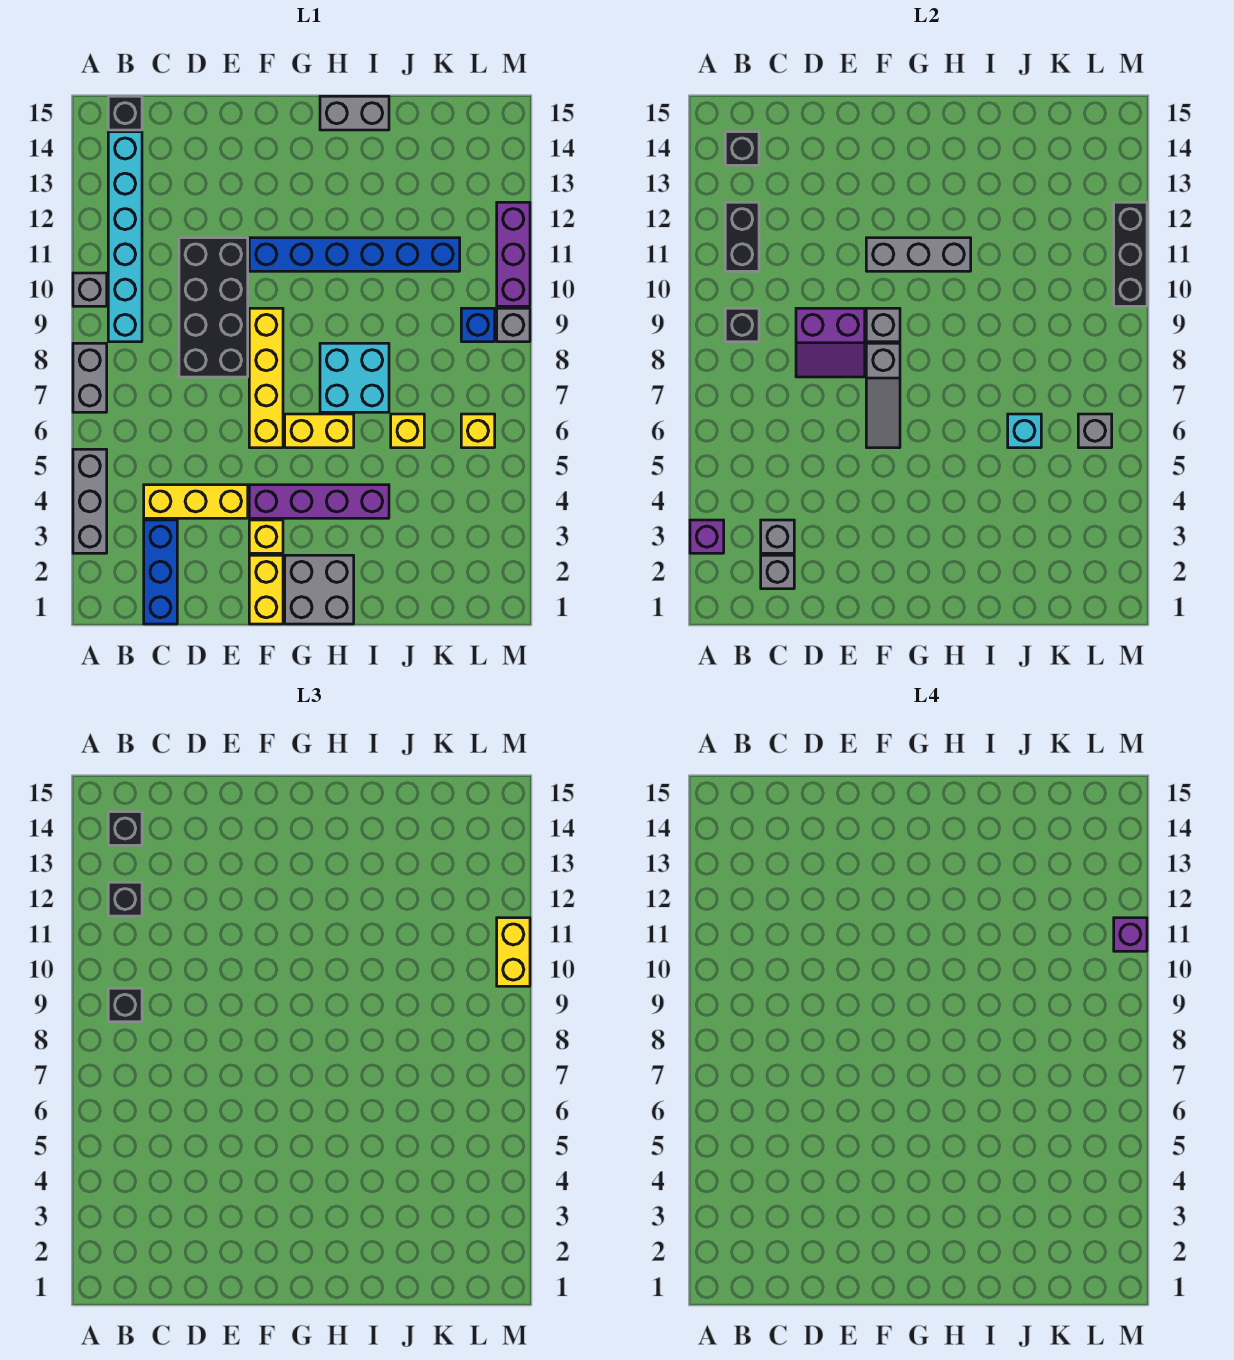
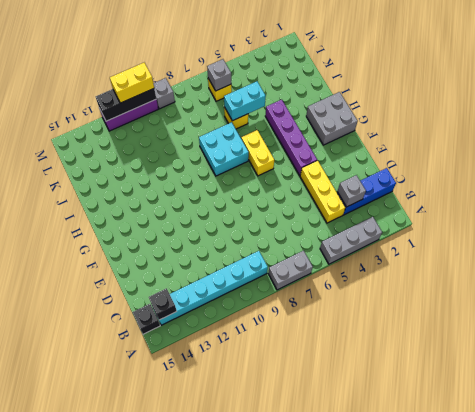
cyan brick J5:J6 level 2 -> cyan brick J6 level 2
none -> grey brick A10 level 1
none -> black brick D8:E11 level 1
none -> yellow brick F1:F2 level 1
none -> yellow brick F3 level 1

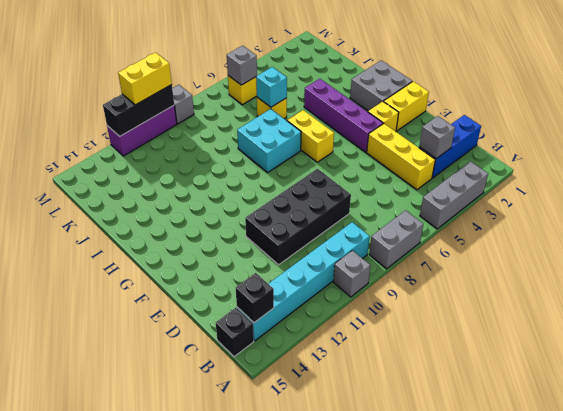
none -> yellow brick F6:F9 level 1
none -> blue brick F11:K11 level 1
none -> grey brick H15:I15 level 1
none -> blue brick L9 level 1

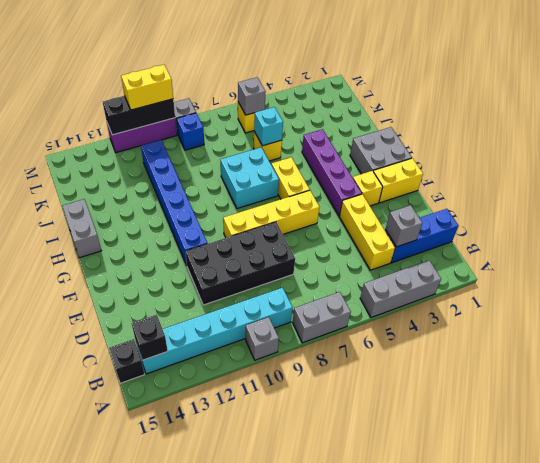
none -> purple brick A3 level 2
none -> black brick B9 level 2
none -> black brick B11:B12 level 2
none -> grey brick C2 level 2

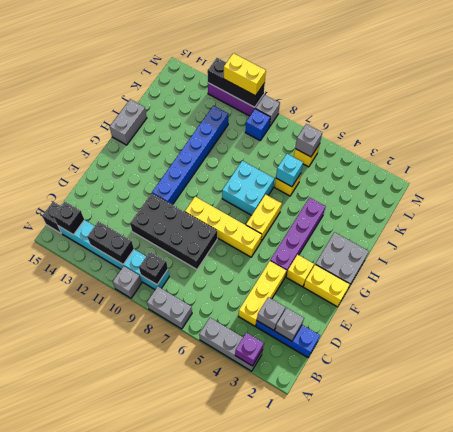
none -> purple slope D8:E9 level 2 top 9
none -> grey slope F6:F8 level 2 top 8
none -> grey brick F9 level 2
none -> grey brick F11:H11 level 2

